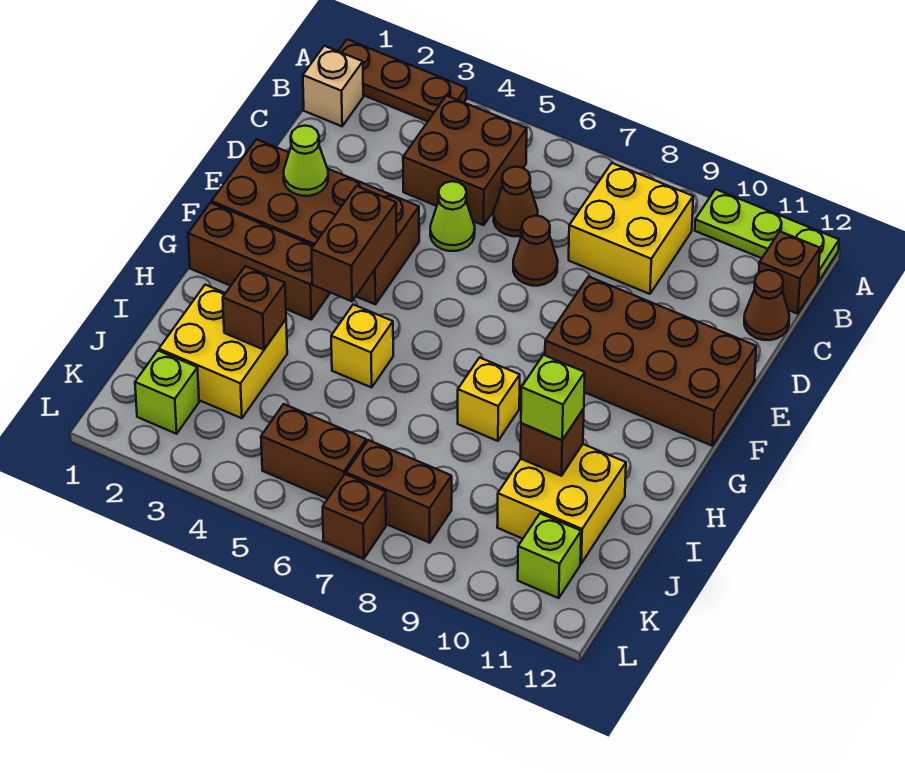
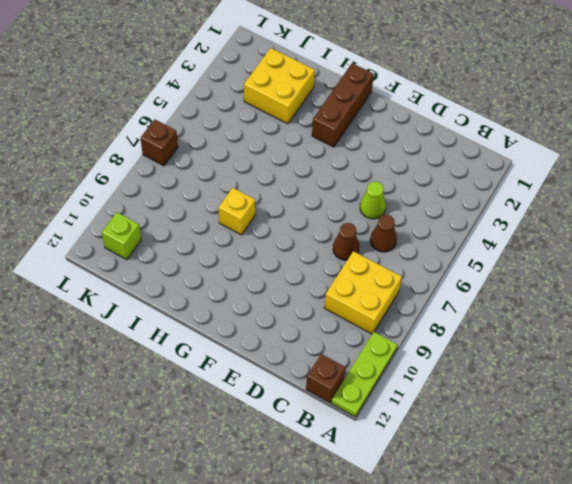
none -> brown plate A1:A3 level 1
none -> tan brick B1 level 1
none -> brown brick B4:C5 level 1

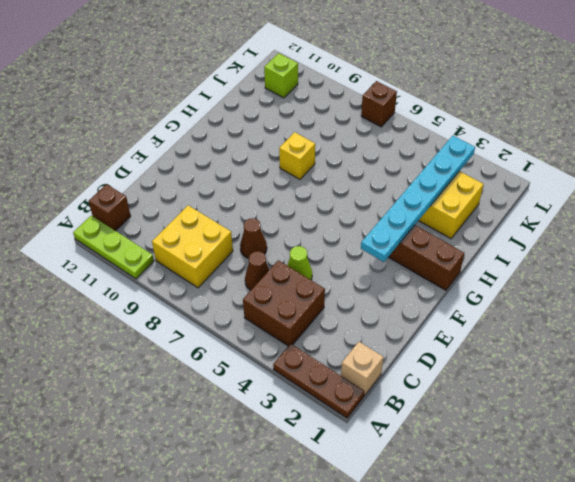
cyan plate F3:K3 level 2 -> brown brick I3 level 2
none -> brown cone C12 level 1
none -> brown brick E1:F4 level 1
none -> brown brick E9:F12 level 1

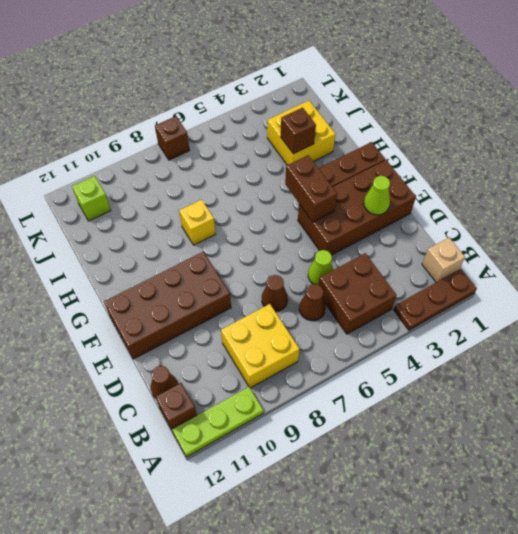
none -> yellow brick H5 level 1
none -> yellow brick I10:J11 level 1
none -> lime brick K2 level 1

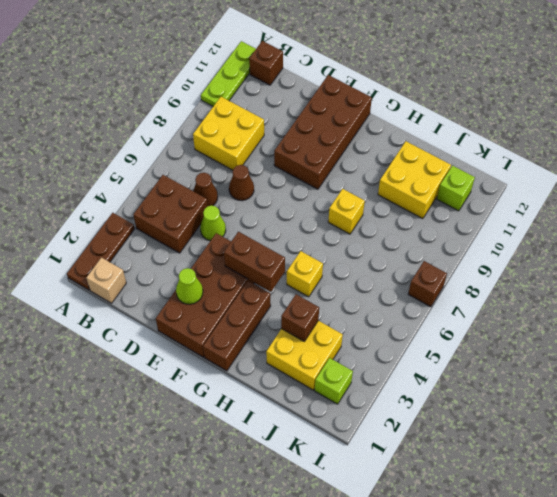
none -> brown cone C12 level 1
none -> brown brick K5:K6 level 1
none -> brown brick K7:K8 level 1

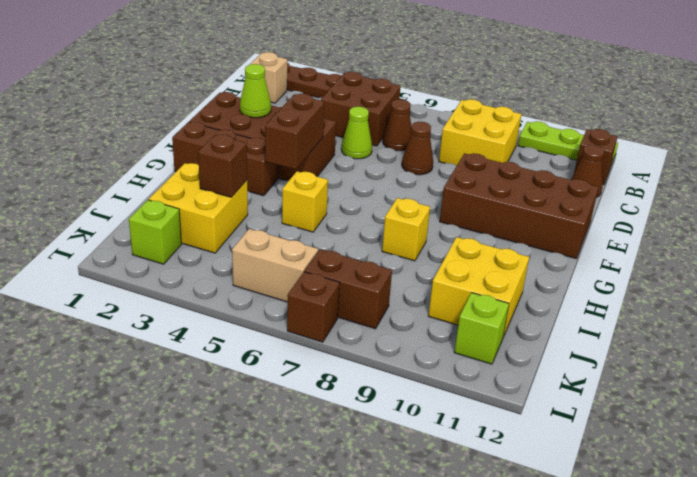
tan brick K5:K6 level 1 -> brown brick K5:K6 level 1
none -> brown brick I10 level 2
none -> lime brick I10 level 3

